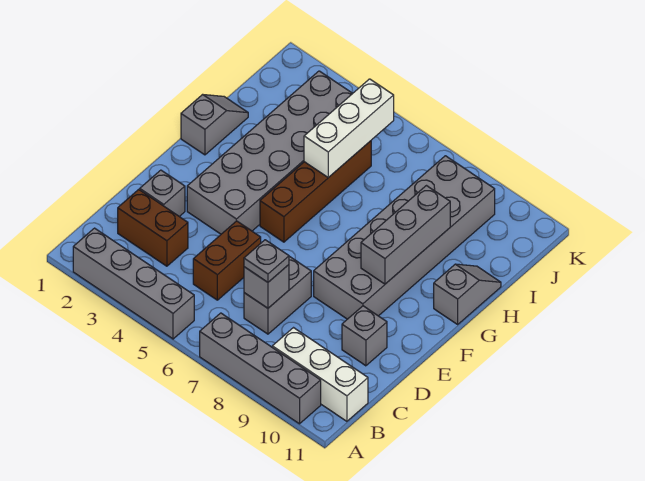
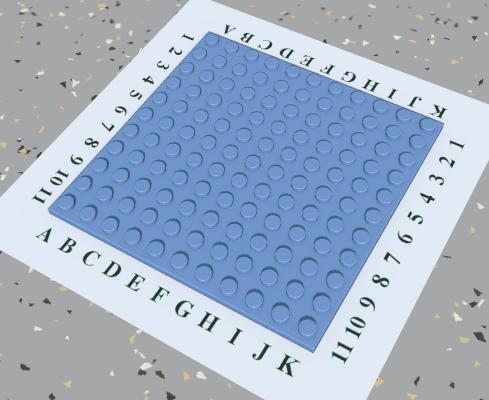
none -> grey brick A2:A5 level 1
none -> grey brick A7:A10 level 1
none -> white brick B9:B11 level 1

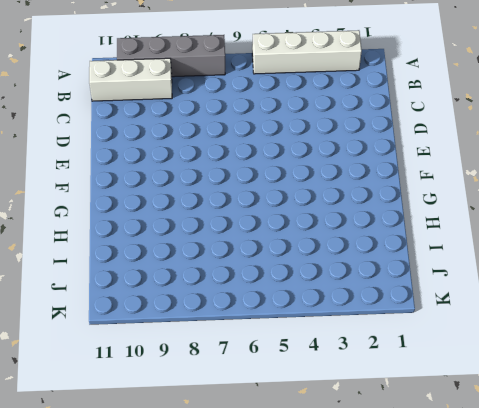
white brick A2:A5 level 1 -> grey brick A2:A5 level 1
none -> brown brick C2:C3 level 1
none -> brown brick C5:D5 level 1
none -> grey brick C7:D7 level 1

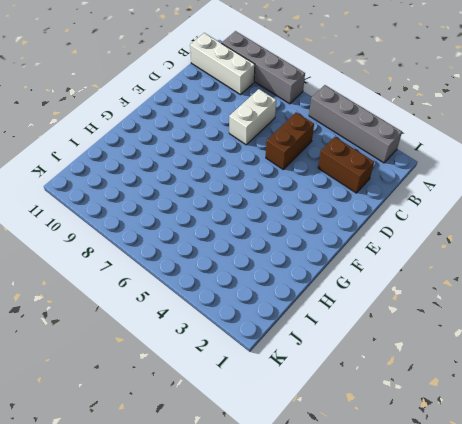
white brick C7:D7 level 1 -> grey brick C7:D7 level 1
none -> grey brick D2 level 1
none -> grey brick D10 level 1
none -> grey brick E3:J4 level 1

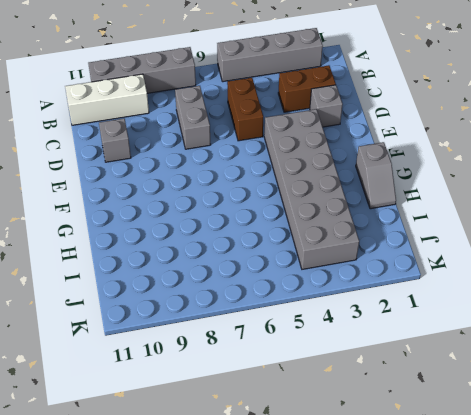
none -> grey brick E8:J9 level 1
none -> brown brick F5:I5 level 1
none -> grey slope G11:H11 level 1 top G

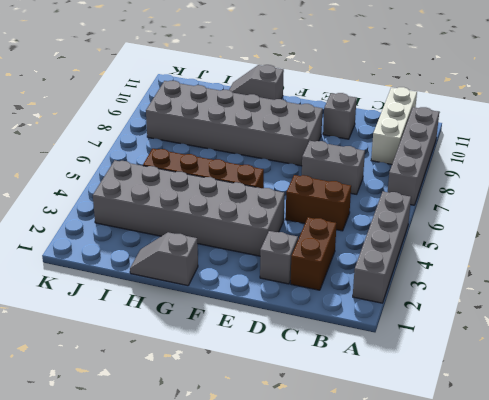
none -> grey brick C7 level 2
none -> grey brick F9:H9 level 2
none -> white brick H5:J5 level 2

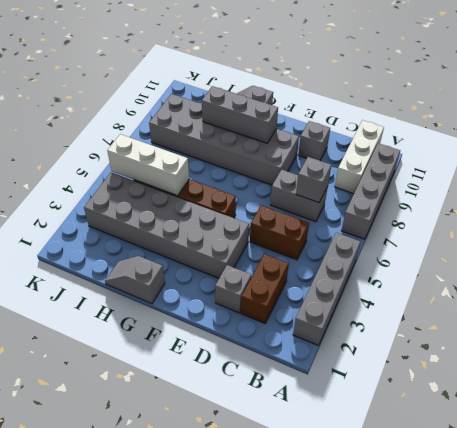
none -> grey plate C7 level 3

